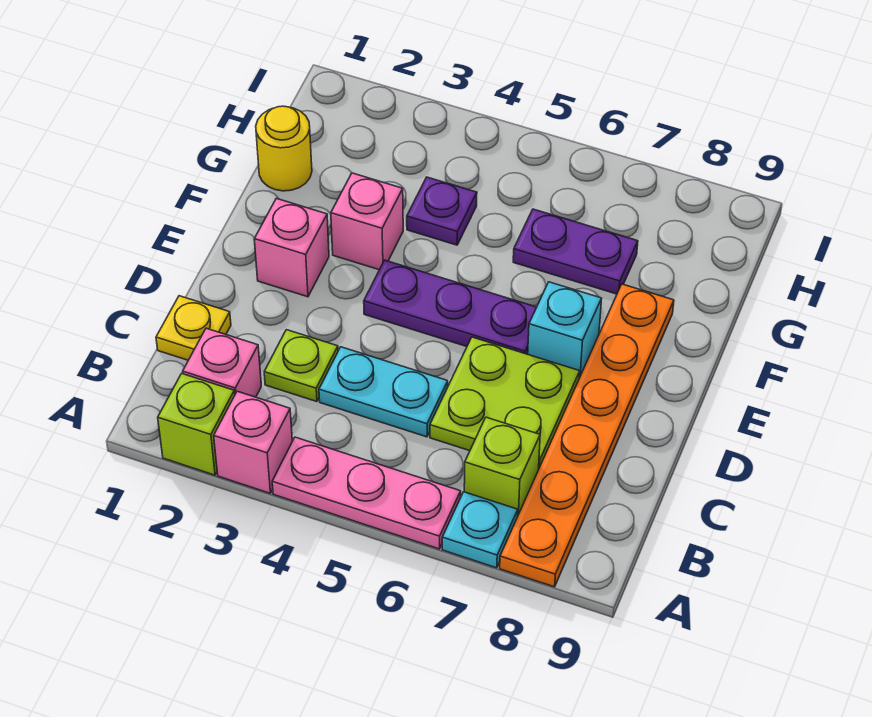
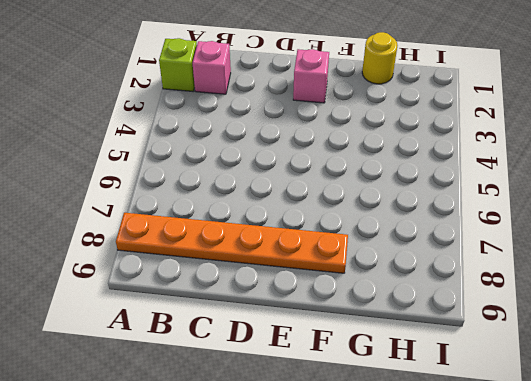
none -> pink brick A3 level 1
none -> pink plate A4:A6 level 1
none -> cyan plate A7 level 1

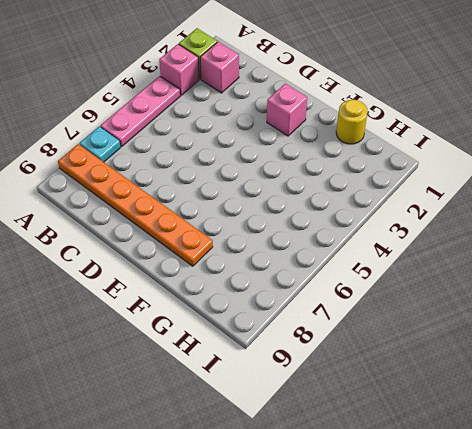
none -> lime brick B7 level 1
none -> yellow plate C1 level 1
none -> lime plate C3 level 1

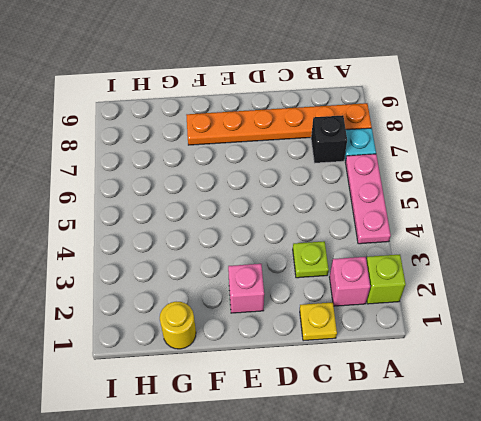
black brick B7 level 1 -> lime brick B7 level 1
none -> pink brick A3 level 1
none -> cyan plate C4:C5 level 1
none -> lime plate C6:D7 level 1

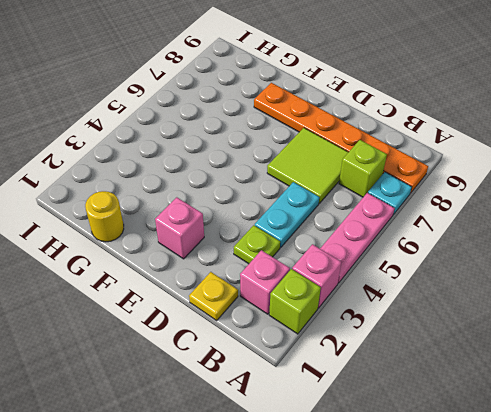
lime tile C6:D7 level 1 -> lime plate C6:D7 level 1
none -> purple plate E4:E6 level 1
none -> cyan brick E7 level 1
none -> pink brick F3 level 1

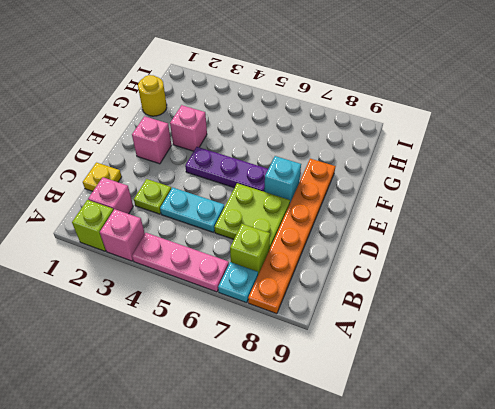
none -> purple plate G4 level 1
none -> purple plate G6:G7 level 1

